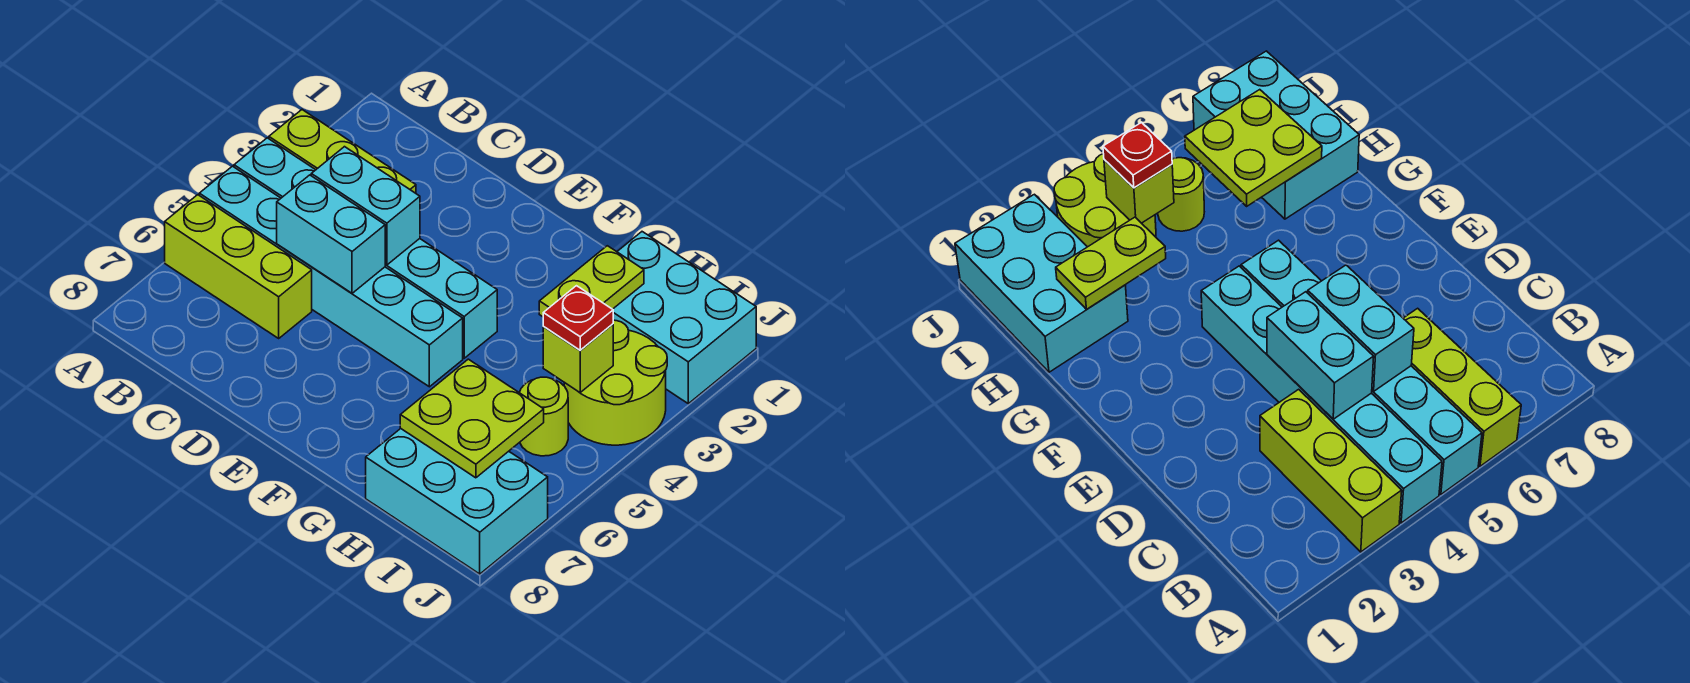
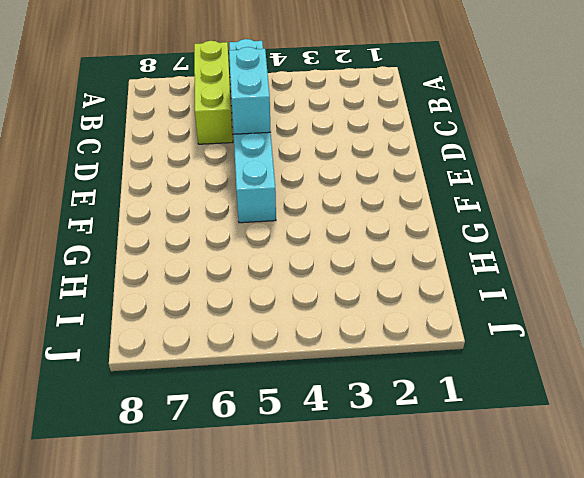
none -> lime brick A3:C3 level 1
none -> cyan brick A4:F4 level 1
none -> cyan brick H1:J2 level 1

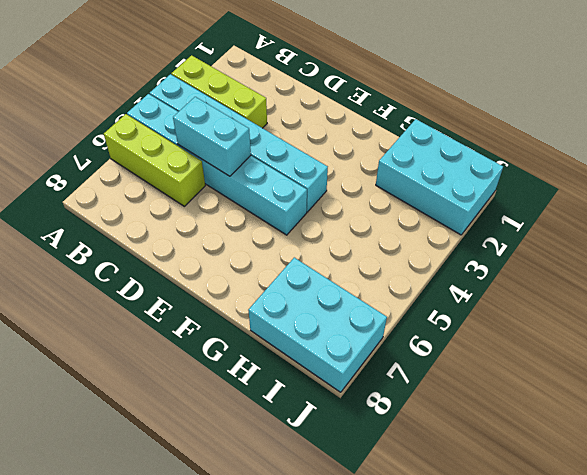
none -> lime round brick I3:J4 level 1
none -> lime round brick I5 level 1
none -> cyan brick C4:D4 level 2

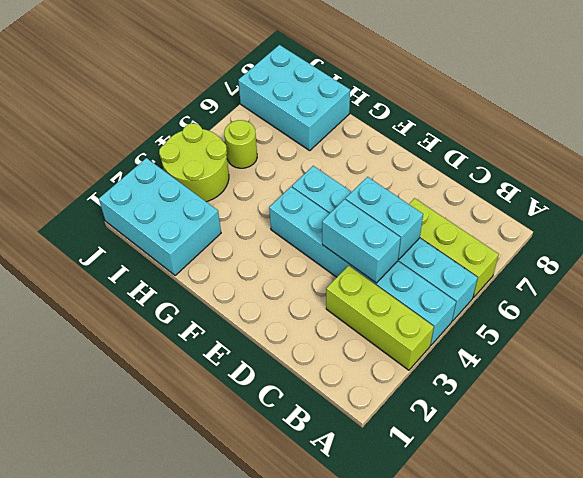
none -> lime plate H2:H3 level 2
none -> lime plate H6:I7 level 2
none -> lime brick I4 level 2

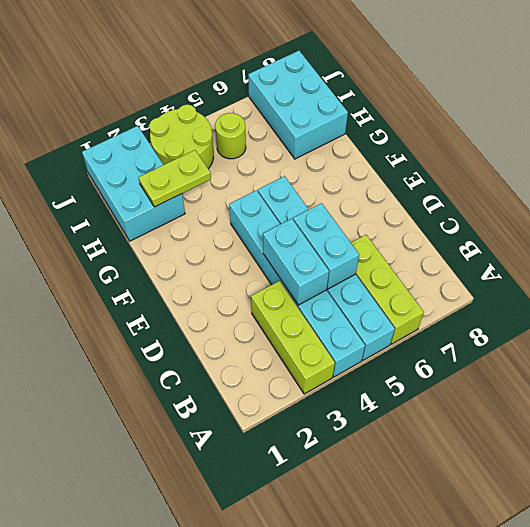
none -> lime plate H6:I7 level 2
none -> lime brick I4 level 2
none -> red plate I4 level 3

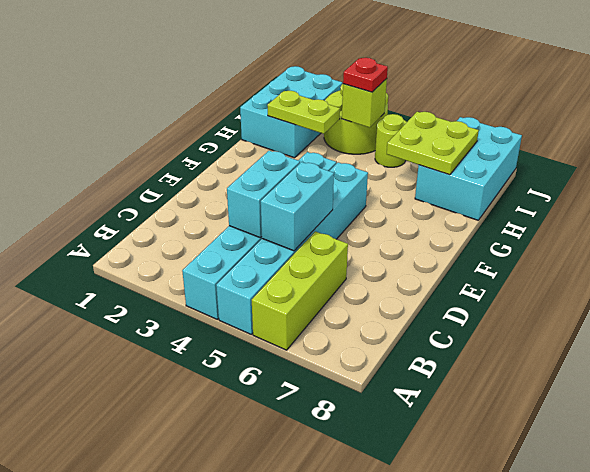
none -> lime brick A3:C3 level 1

